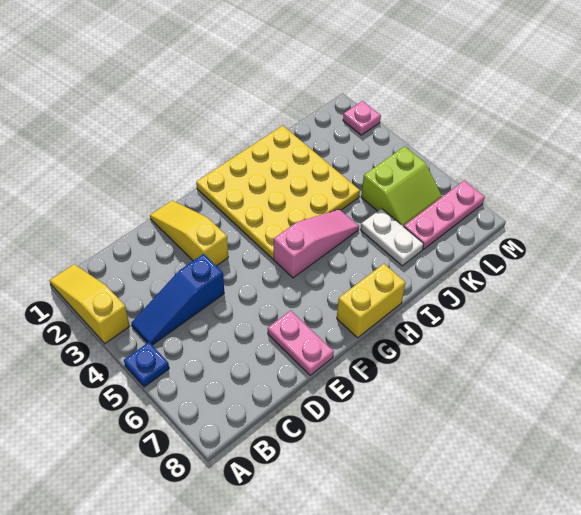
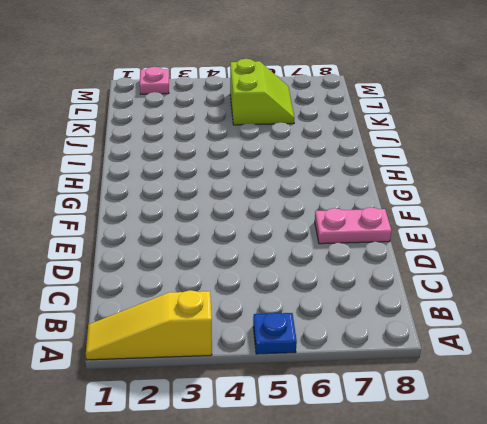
none -> blue slope B4:D4 level 1 top D
none -> yellow slope E1:E3 level 1 top 3
none -> yellow plate G1:J4 level 1

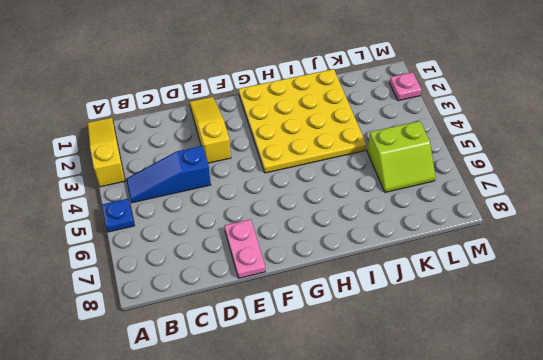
none -> pink slope G5:I5 level 1 top G
none -> yellow brick G8:H8 level 1
none -> white plate J6:J7 level 1

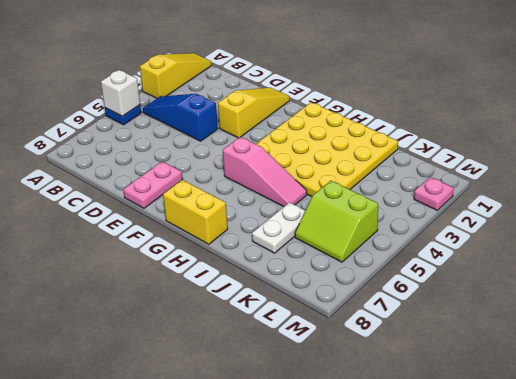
white brick A5 level 2 -> none
none -> pink plate K7:M7 level 1

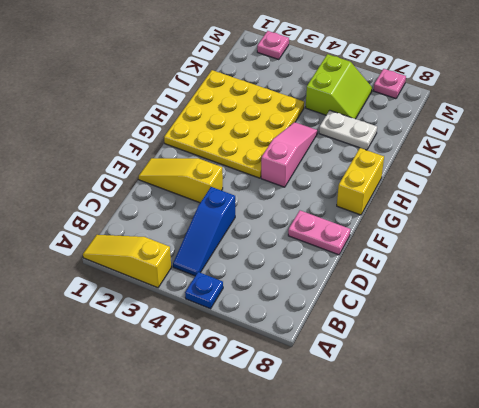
pink plate M7 level 1 -> pink plate K7:M7 level 1

